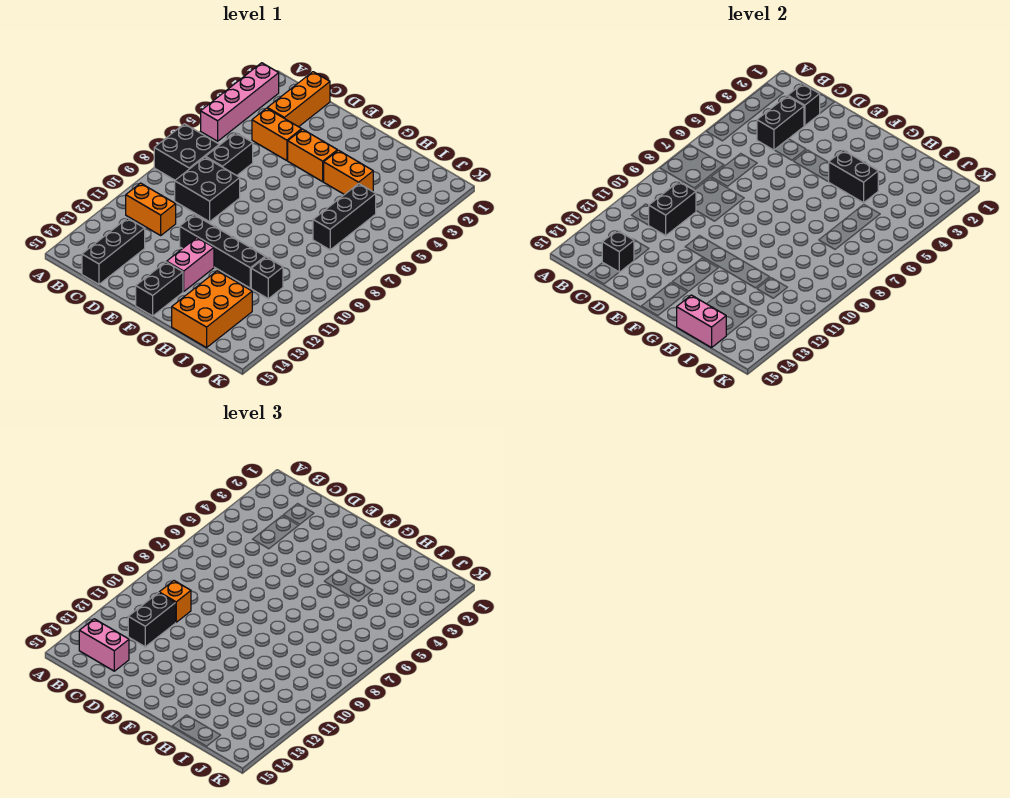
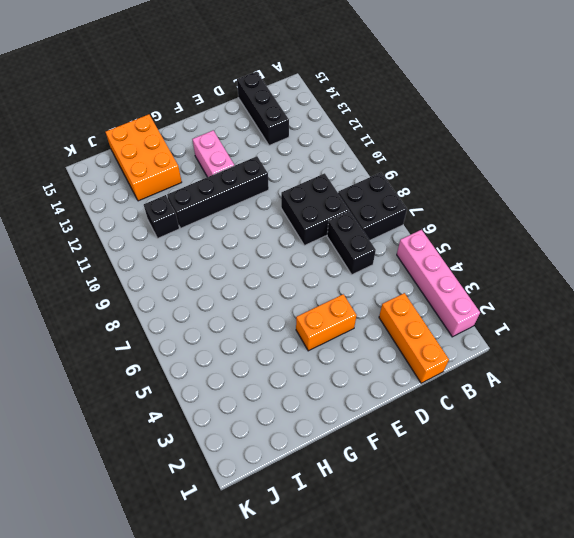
none -> orange brick B11:C11 level 1
none -> orange brick C4:D4 level 1
none -> black brick F14:F15 level 1

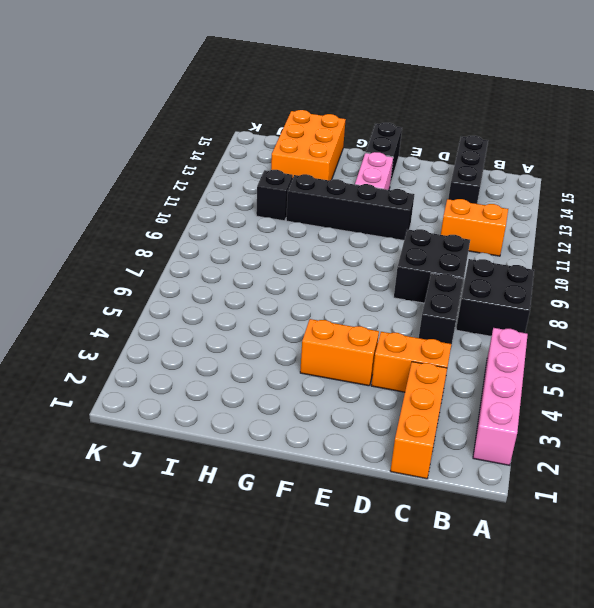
none -> orange brick G4:H4 level 1
none -> black brick I5:I7 level 1
none -> black brick C2 level 2

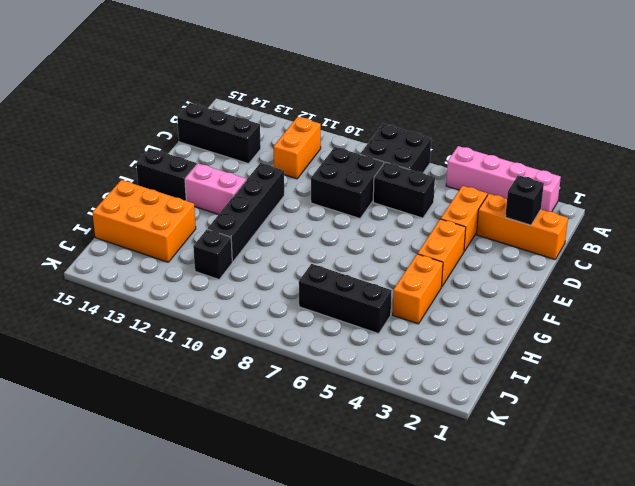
none -> black brick C3:C4 level 2
none -> black brick C10:C11 level 2
none -> black brick C14 level 2

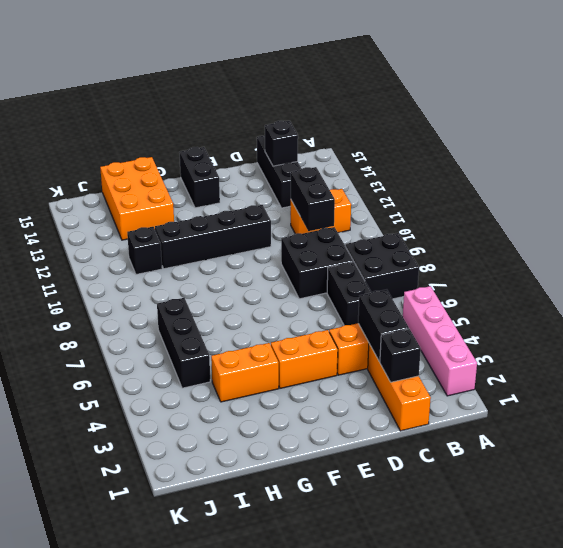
none -> pink brick F12:F13 level 1
none -> black brick G4:H4 level 2
none -> pink brick H15:I15 level 2

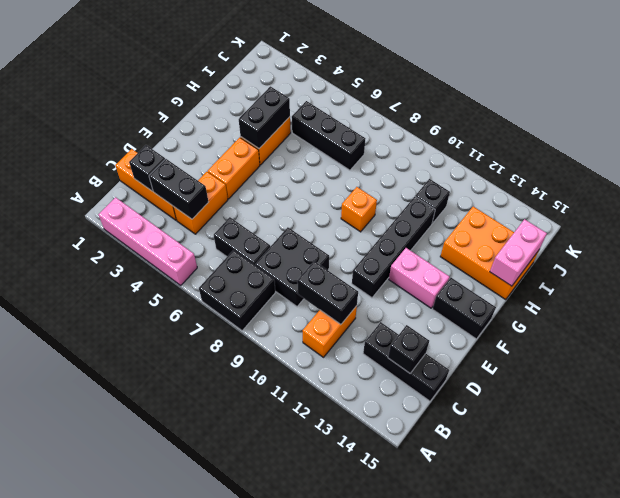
orange brick G9 level 1 -> orange brick C10 level 3
none -> pink brick B14:C14 level 3
none -> black brick C11:C12 level 3

